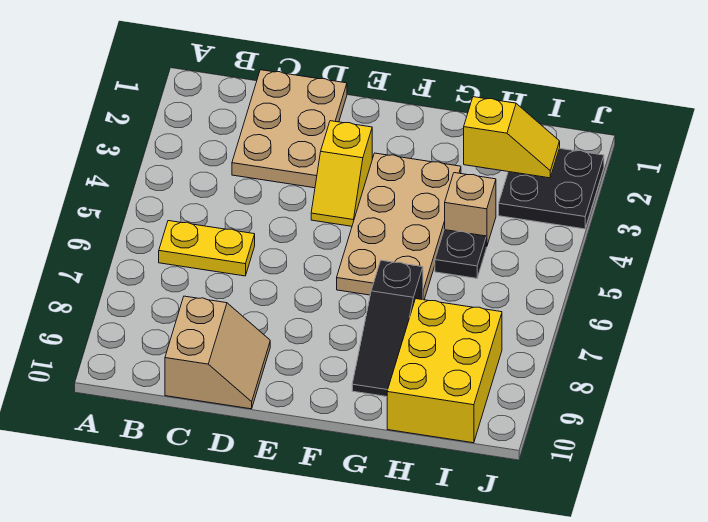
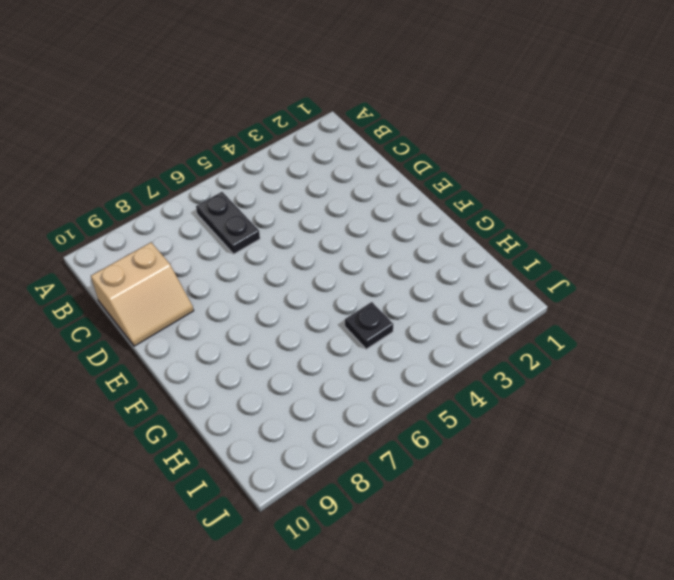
black plate B6:C6 level 1 -> yellow plate B6:C6 level 1
none -> tan plate C1:D3 level 1
none -> yellow slope E3:E4 level 1 top 3

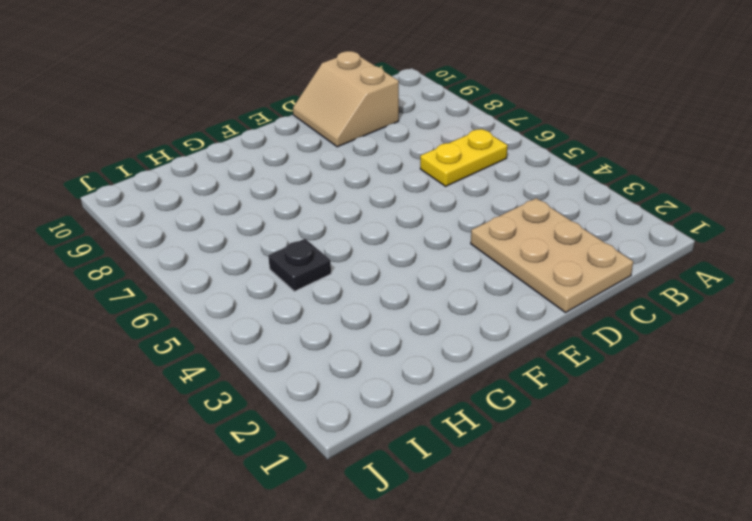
none -> yellow slope E3:E4 level 1 top 3
none -> tan plate F3:G6 level 1

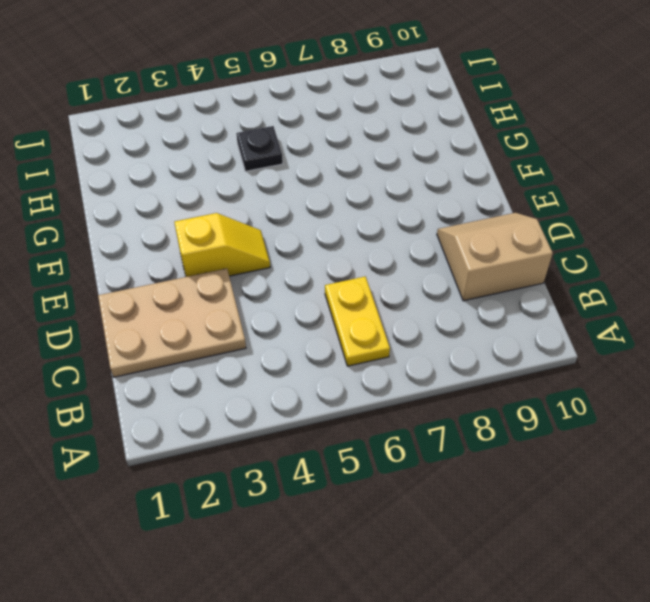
none -> tan plate F3:G6 level 1
none -> black slope G7:G9 level 1 top 7

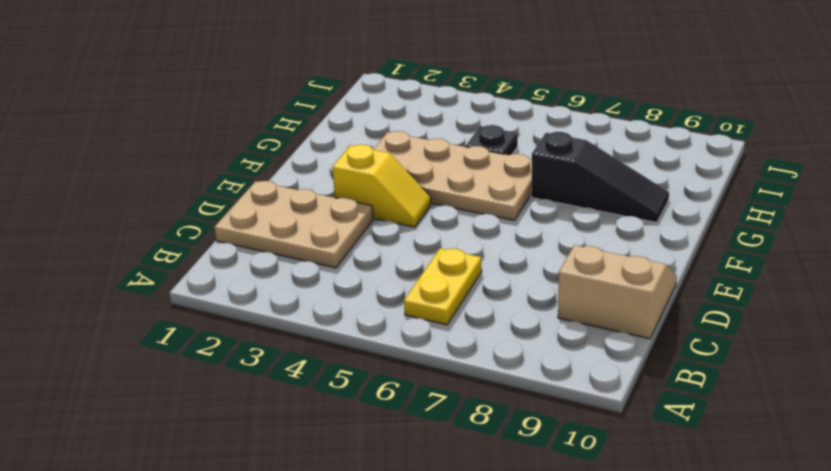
none -> tan brick H4 level 1
none -> yellow brick H8:I10 level 1

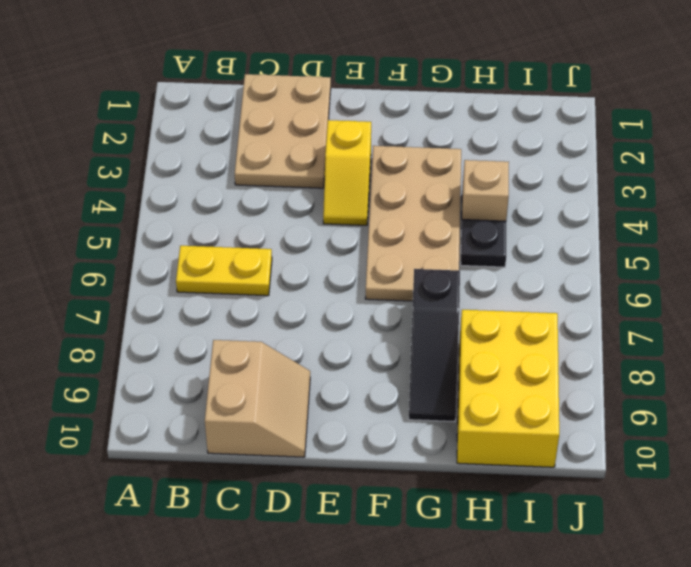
none -> black plate I2:J3 level 1
none -> yellow slope H2:I2 level 2 top H

